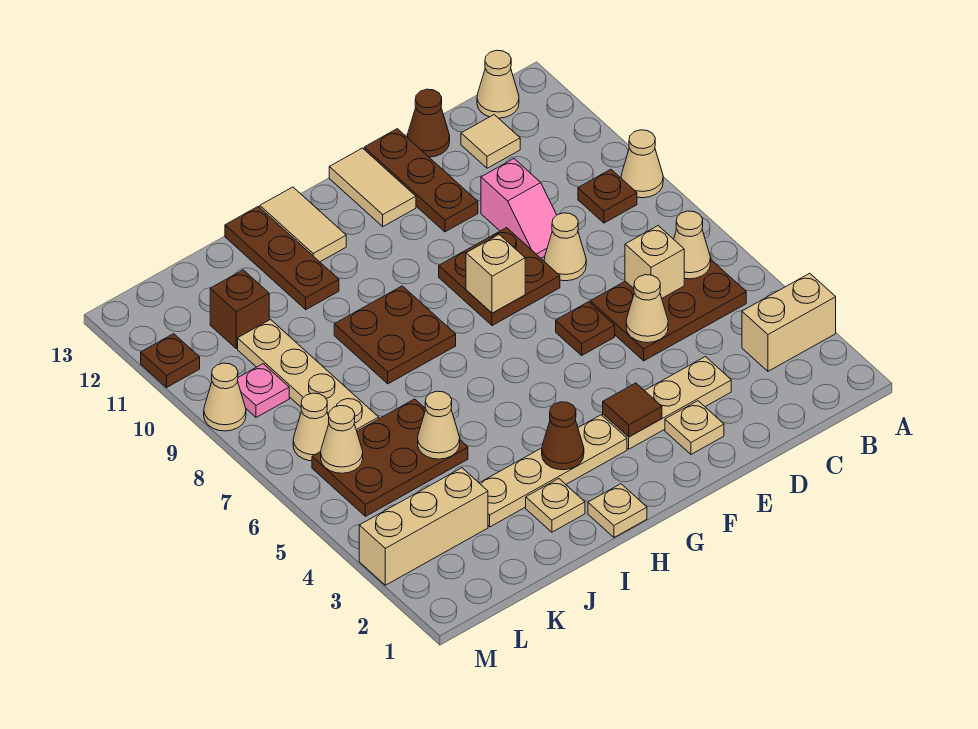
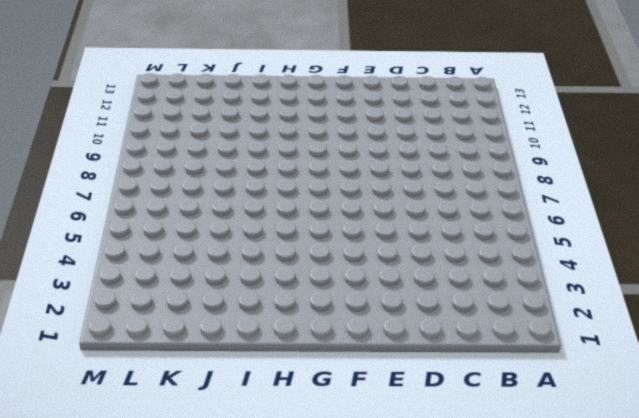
none -> tan brick A3:B3 level 1
none -> tan cone A9 level 1
none -> brown plate B5:D6 level 1
none -> brown plate B9 level 1

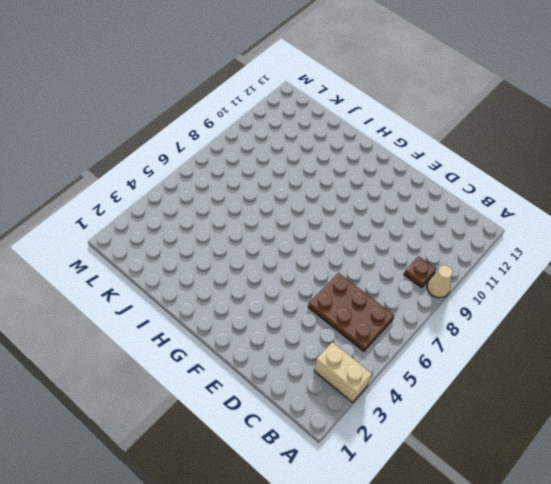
none -> tan cone B13 level 1
none -> tan tile C12 level 1
none -> tan plate D3:F3 level 1
none -> tan cone D8 level 1

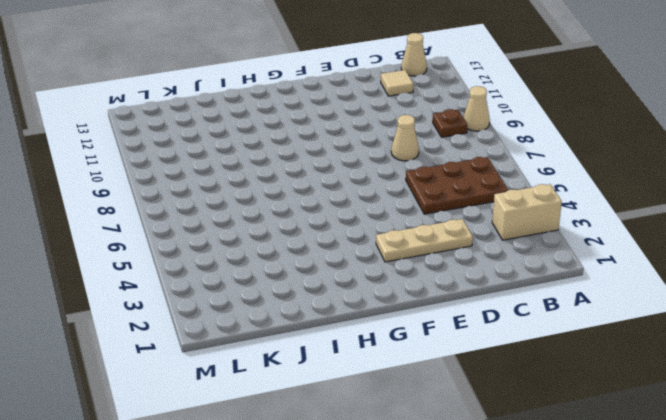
none -> pink slope D9:D10 level 1 top 10
none -> brown cone D13 level 1
none -> tan plate E2 level 1
none -> brown plate E6 level 1

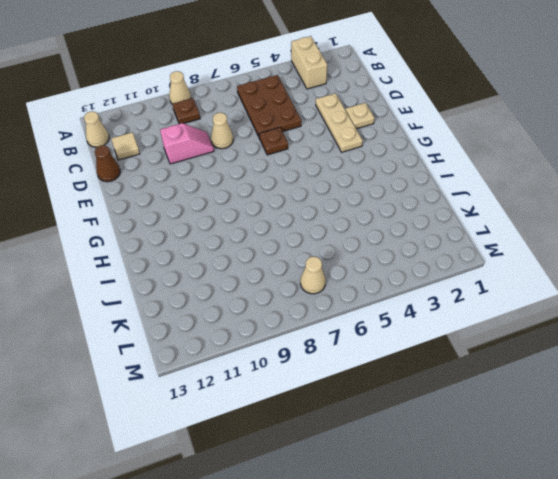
none -> brown plate E8:F9 level 1
none -> brown plate E11:E13 level 1
none -> tan tile F12:F13 level 1
none -> tan plate G3:J3 level 1

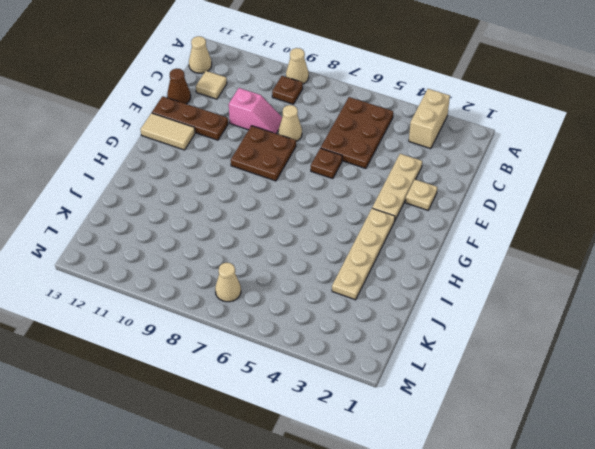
none -> tan plate H1 level 1
none -> brown plate H8:I9 level 1
none -> tan tile H12:H13 level 1
none -> tan plate I2 level 1

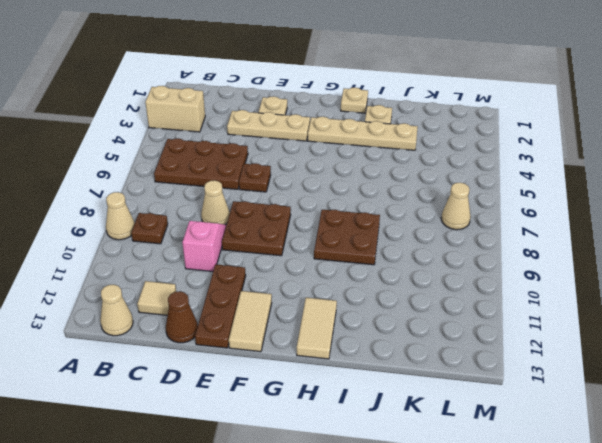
none -> brown plate I11:I13 level 1
none -> brown plate J5:L6 level 1
none -> tan brick K3:M3 level 1
none -> tan plate K7:K10 level 1

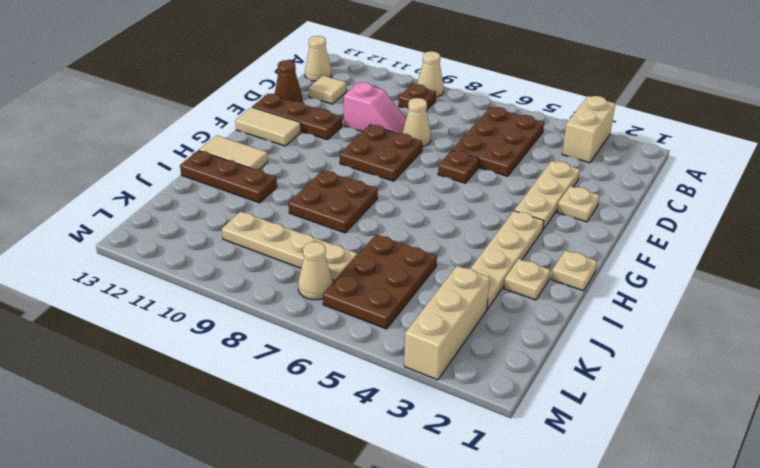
none -> brown brick K11 level 1
none -> pink plate L9 level 1
none -> tan cone M9 level 1
none -> brown plate M11 level 1

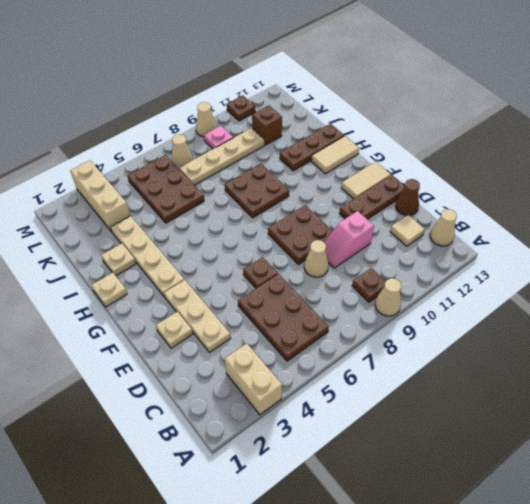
none -> tan cone B6 level 2
none -> tan brick C6 level 2
none -> tan cone D5 level 2
none -> brown tile F3 level 2

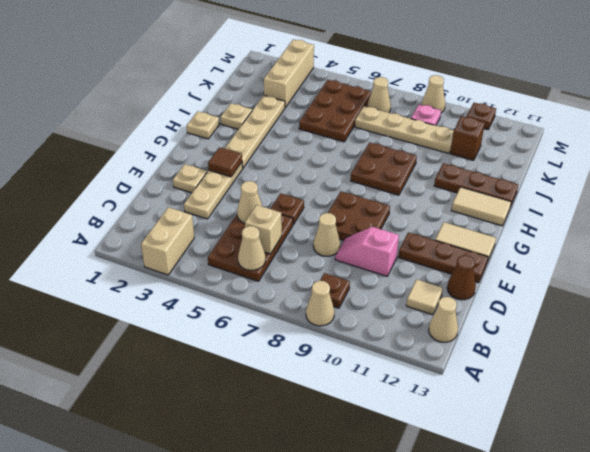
none -> tan brick F8 level 2
none -> brown cone H3 level 2
none -> tan cone J5 level 2
none -> tan cone L6 level 2

